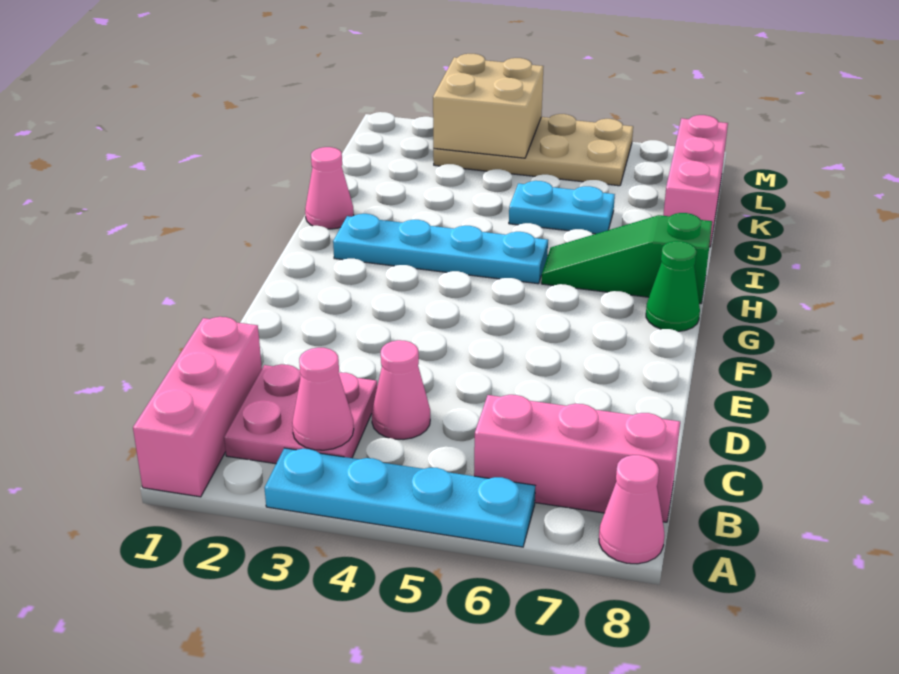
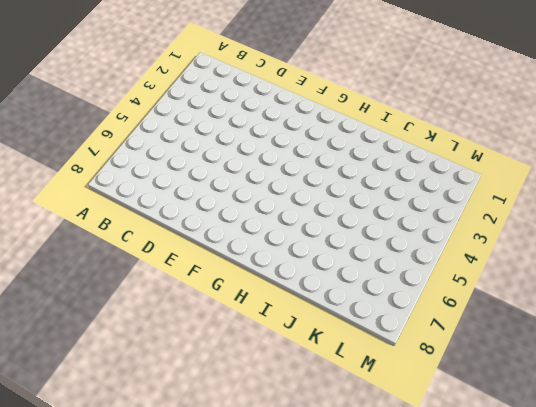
none -> pink brick A1:C1 level 1
none -> cyan plate A3:A6 level 1
none -> pink cone A8 level 1

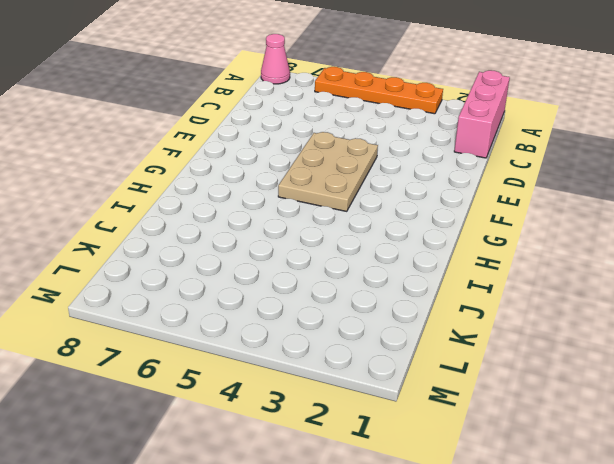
orange plate A3:A6 level 1 -> cyan plate A3:A6 level 1
tan plate E4:G5 level 1 -> none
none -> pink plate B2:C3 level 1
none -> pink brick B6:B8 level 1
none -> pink cone C4 level 1

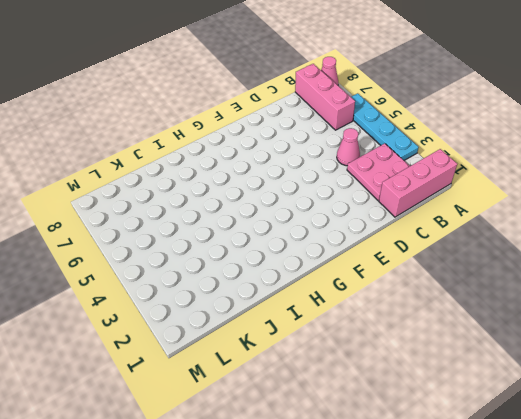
none -> green cone G8 level 1
none -> cyan plate H2:H5 level 1
none -> green slope H6:H8 level 1 top 8

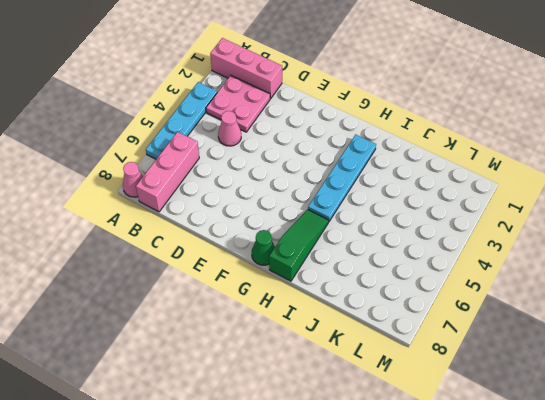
none -> pink cone I1 level 1
none -> cyan plate J5:J6 level 1
none -> pink brick J8:L8 level 1

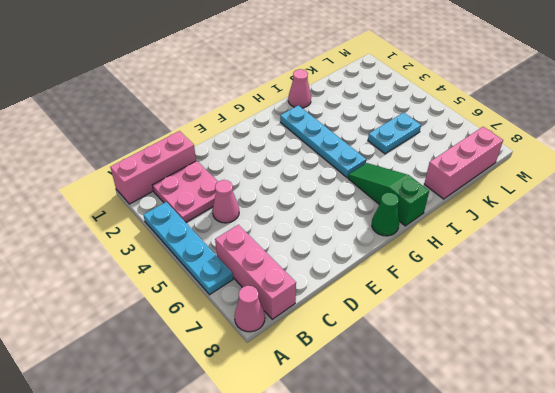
cyan plate J5:K5 level 1 -> cyan plate J5:J6 level 1
none -> tan plate L3:M6 level 1
none -> pink cone B3 level 2
none -> tan brick L3:M4 level 2

